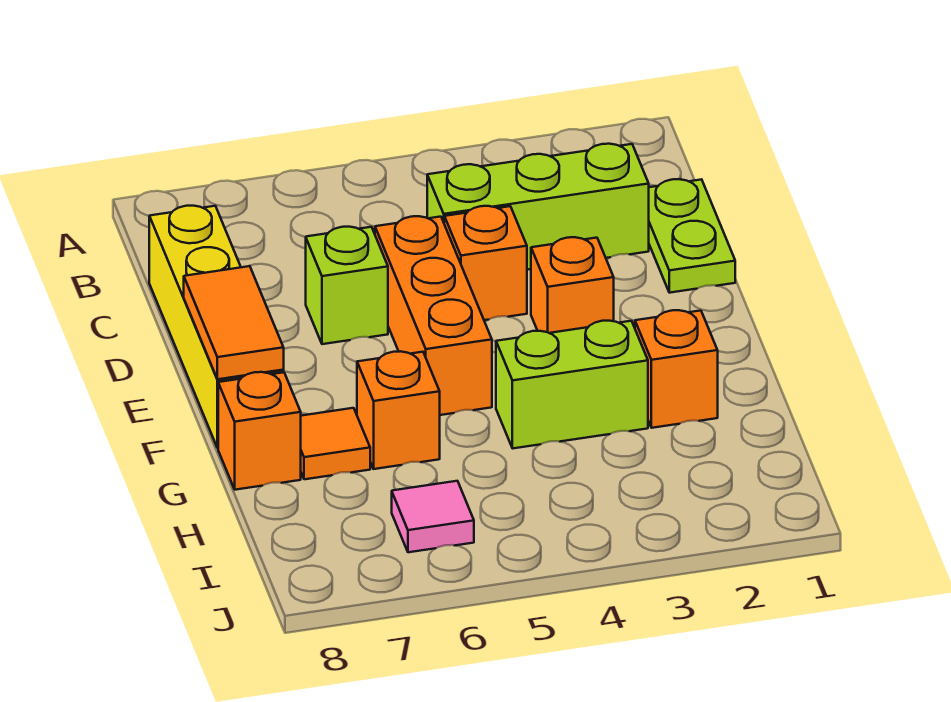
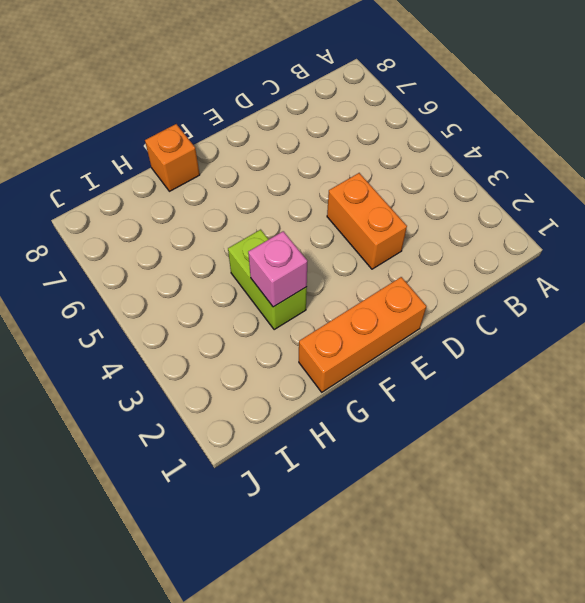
orange brick D3:D4 level 1 -> orange brick D4 level 1
orange brick E1:G1 level 1 -> orange brick D5:F5 level 1
pink brick G3 level 2 -> none
none -> lime plate C1:D1 level 1
none -> lime brick C2:C4 level 1
none -> yellow brick C8:F8 level 1

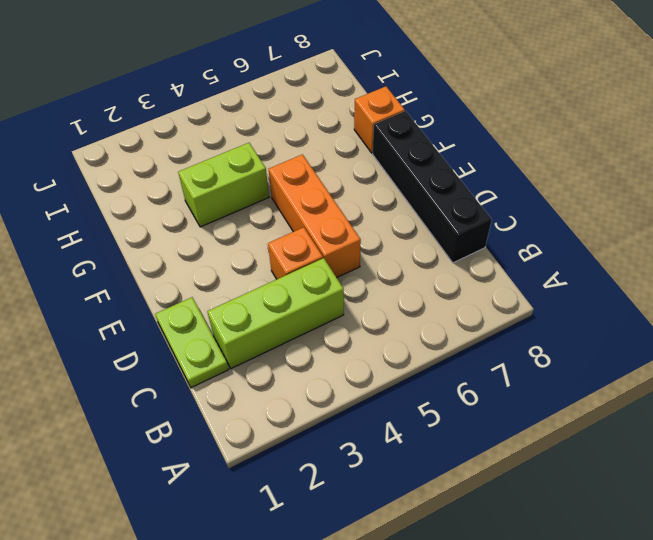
black brick C8:F8 level 1 -> yellow brick C8:F8 level 1
none -> lime brick D6 level 1
none -> orange brick E3 level 1
none -> orange brick G2 level 1

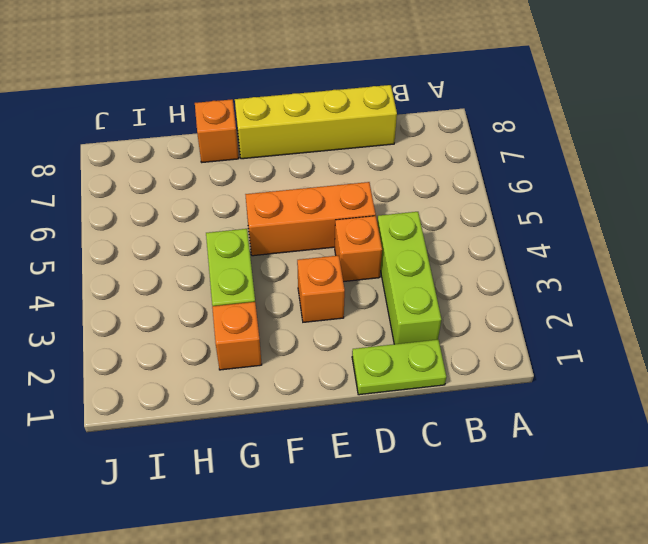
none -> lime brick D6 level 1
none -> orange brick G6 level 1
none -> orange tile G7 level 1

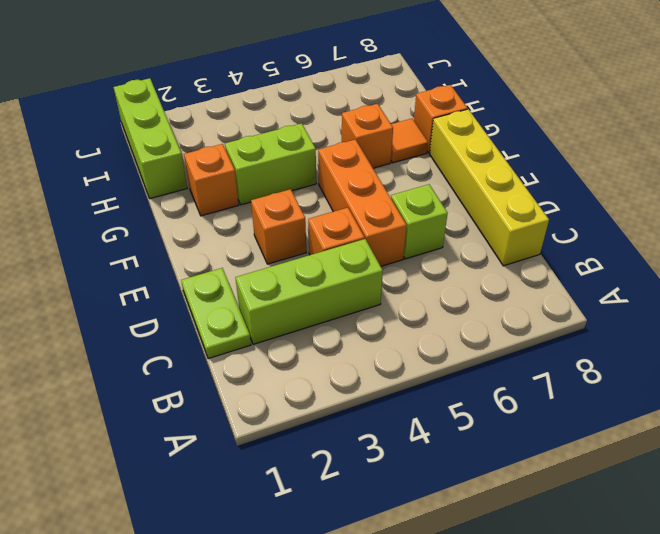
lime brick H1:J1 level 1 -> none
none -> pink tile I6 level 1
none -> orange tile E8:F8 level 2

